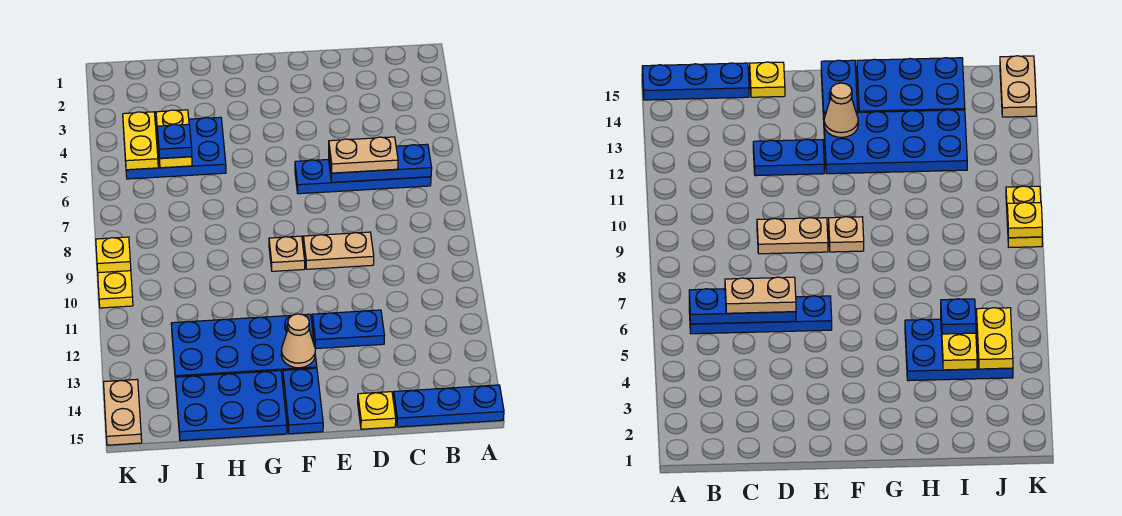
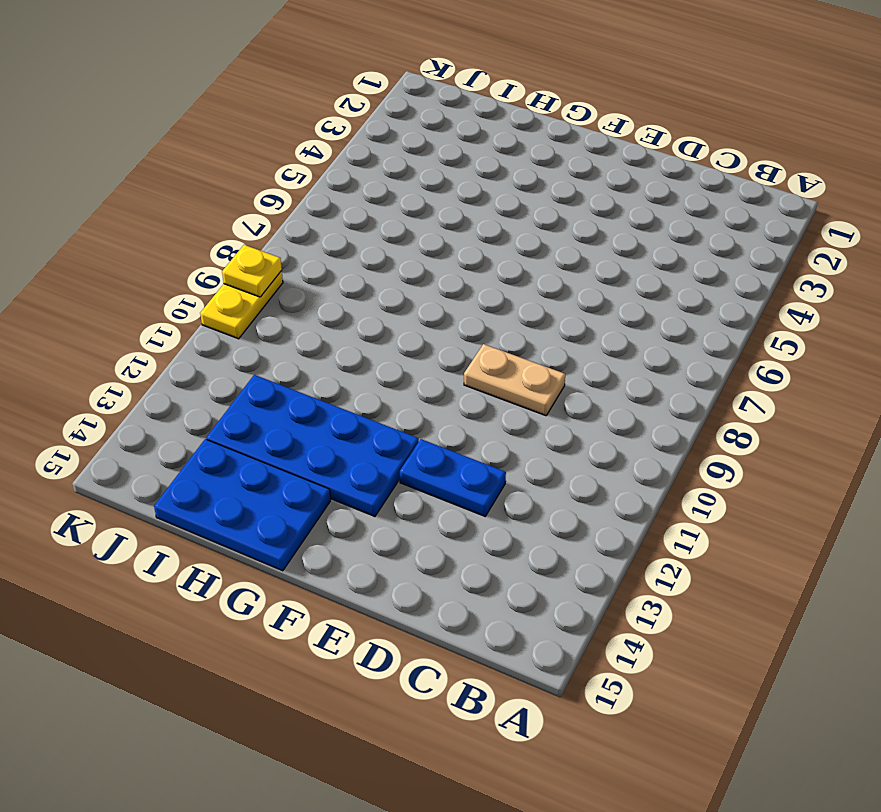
none -> blue plate A15:C15 level 1
none -> blue plate B6:E6 level 1
none -> yellow plate D15 level 1

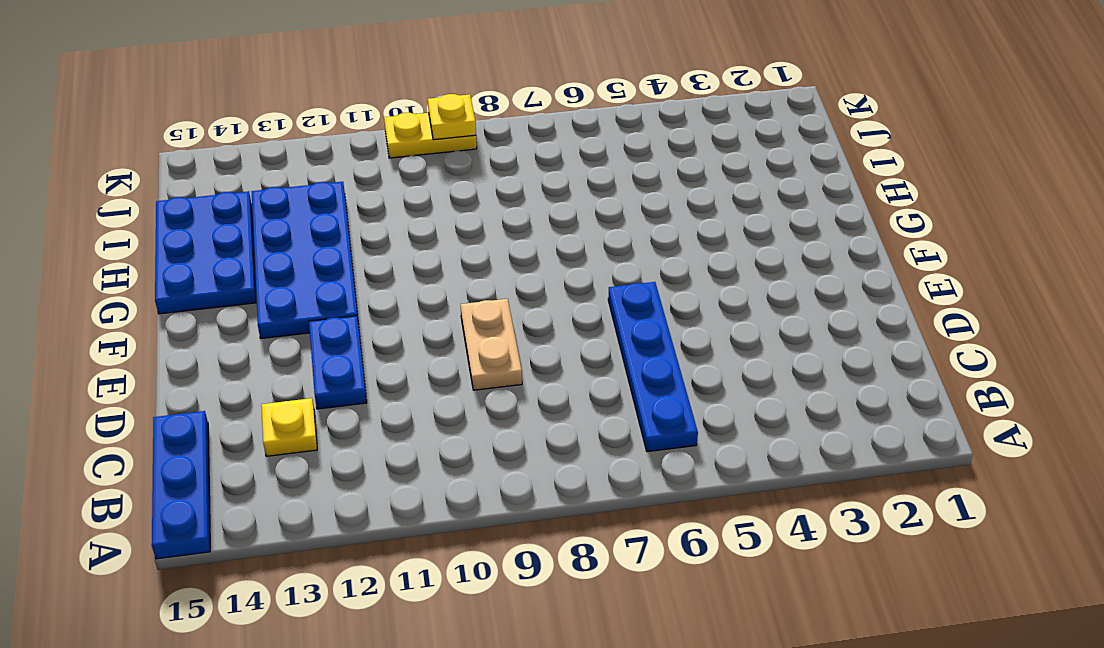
yellow plate C13 level 1 -> yellow plate D15 level 1
none -> tan plate F9 level 1
none -> blue plate F14:F15 level 1
none -> blue plate H4:J5 level 1

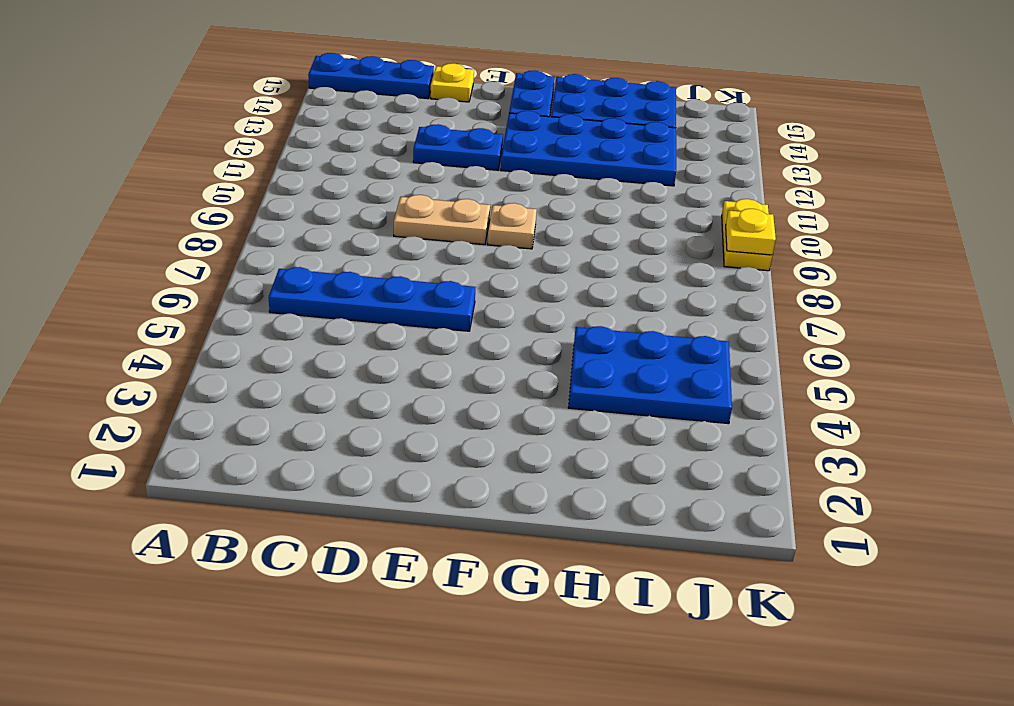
none -> tan plate K14:K15 level 1
none -> blue plate B6:D6 level 2
none -> tan cone F13 level 2

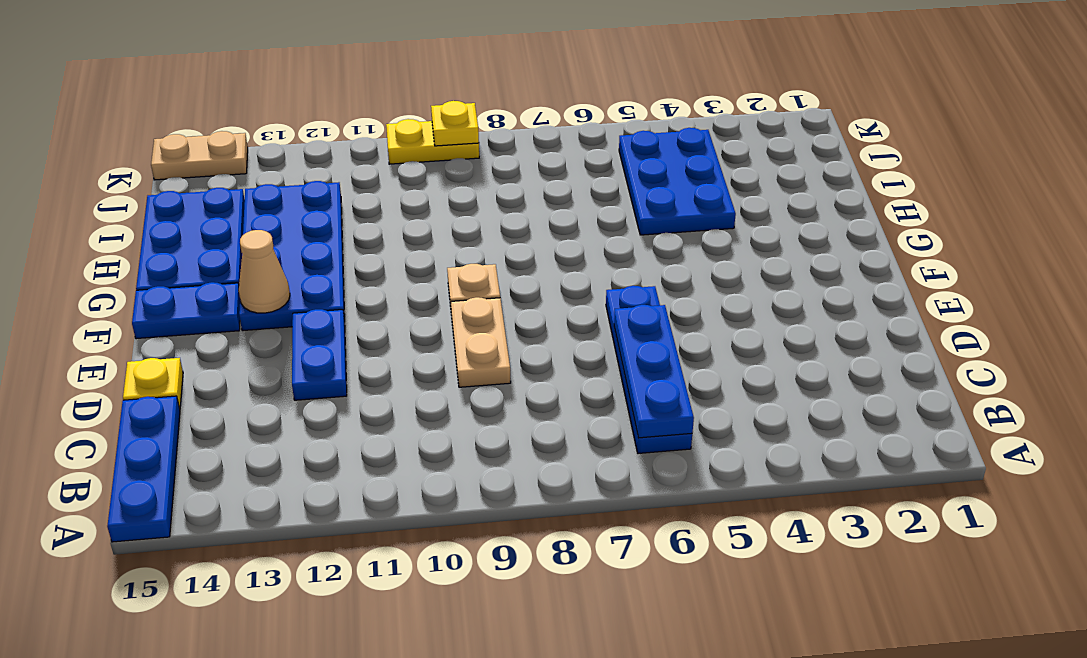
none -> yellow plate I4:I5 level 2
none -> yellow plate J4:J5 level 2
none -> tan plate C6:D6 level 3

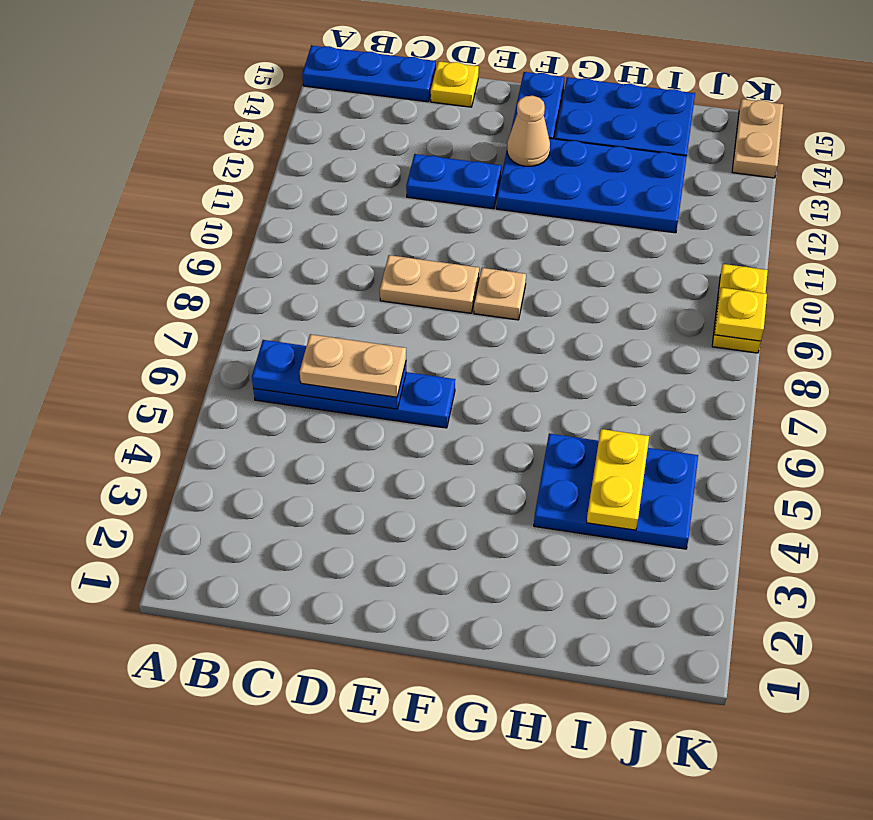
none -> yellow plate J4:J5 level 2
none -> blue plate I5 level 3

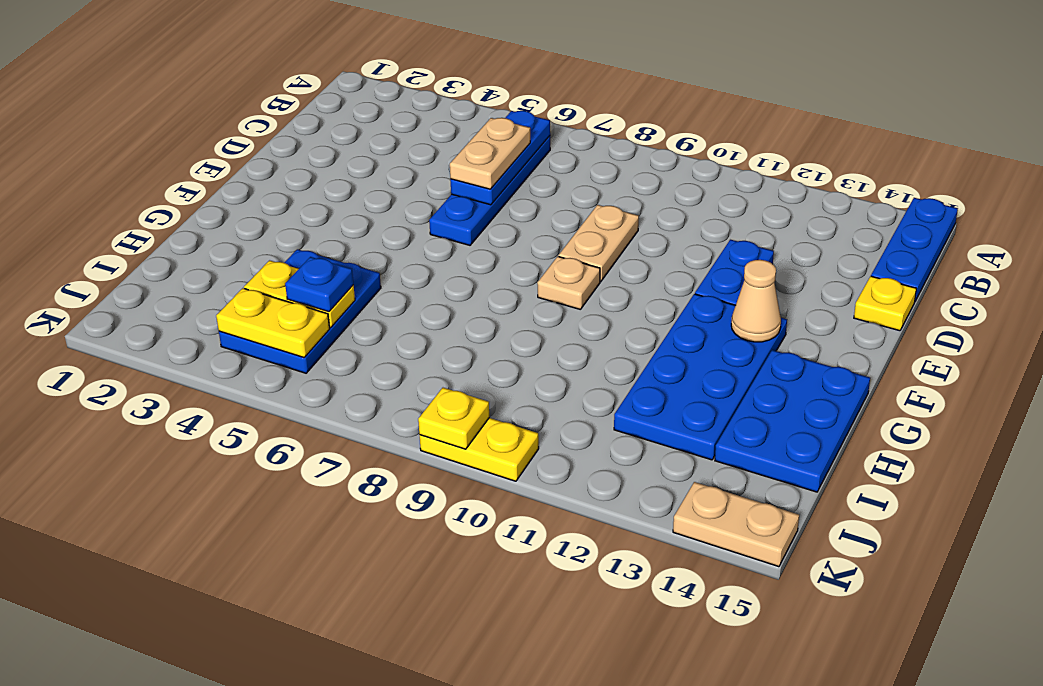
none -> blue plate F14:F15 level 1

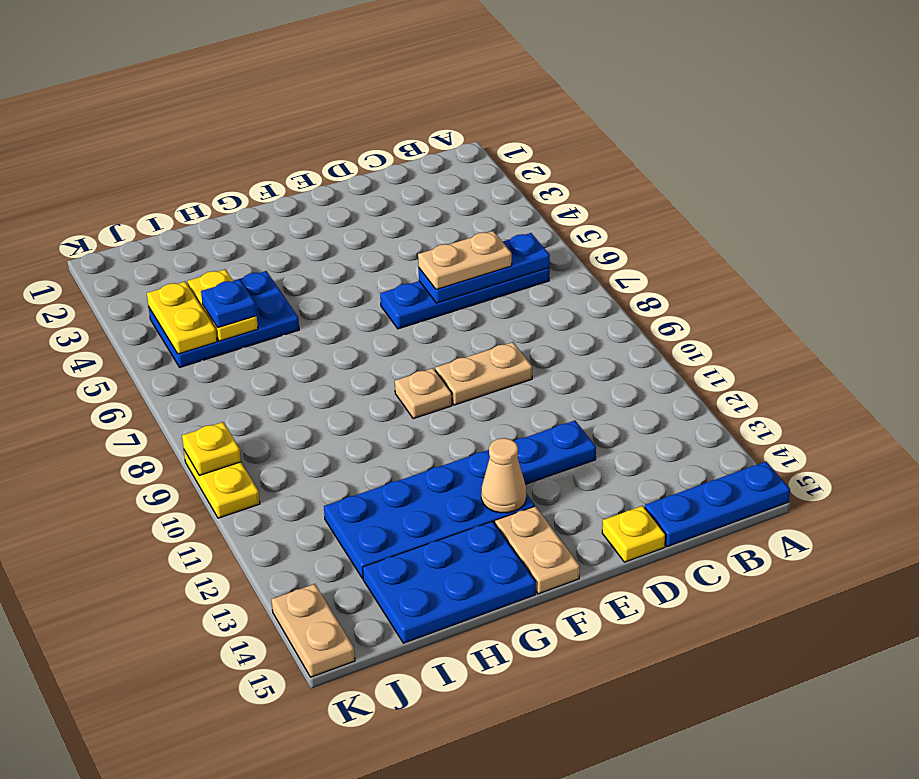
tan plate F14:F15 level 1 -> blue plate F14:F15 level 1

